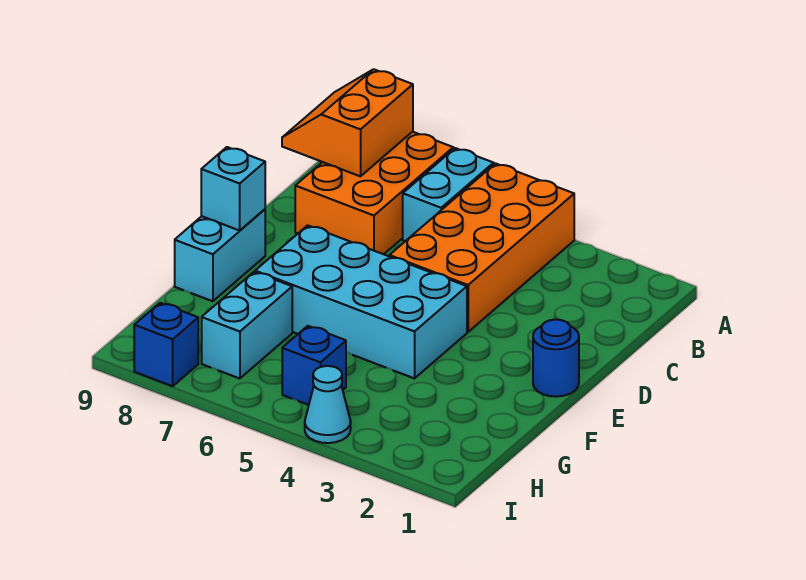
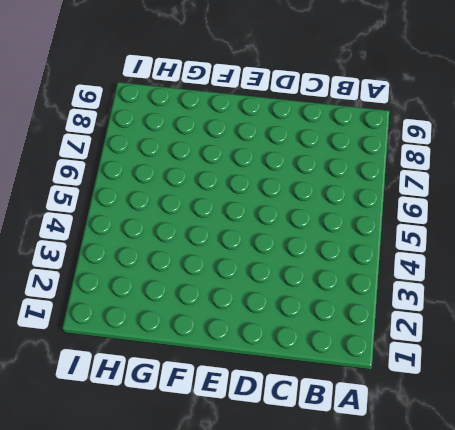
none -> orange brick A4:D5 level 1
none -> cyan brick A6:B6 level 1
none -> orange brick A7:C8 level 1

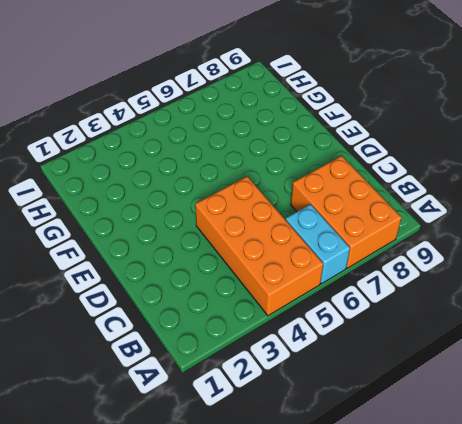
none -> blue round brick E1 level 1
none -> cyan brick E4:F7 level 1
none -> cyan brick E9:F9 level 1

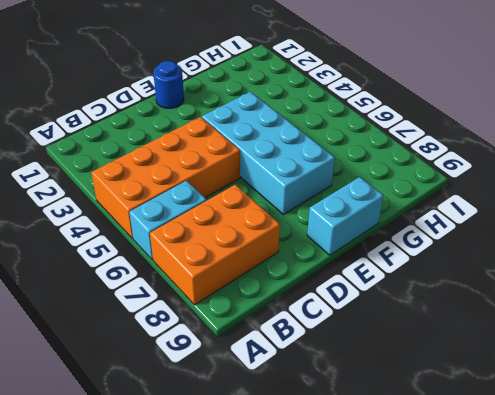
none -> cyan brick G7:H7 level 1
none -> blue brick H5 level 1
none -> cyan cone I4 level 1

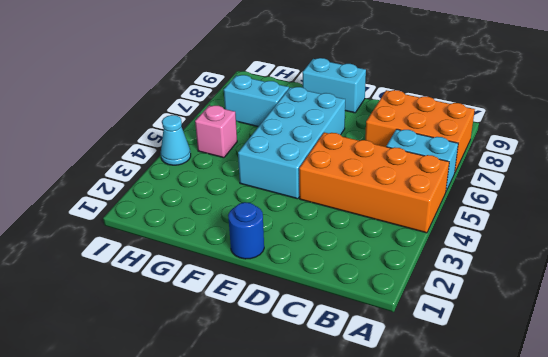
pink brick H5 level 1 -> blue brick H5 level 1
none -> blue brick I8 level 1
none -> orange slope A8:B9 level 2 top 8
none -> cyan brick E9 level 2

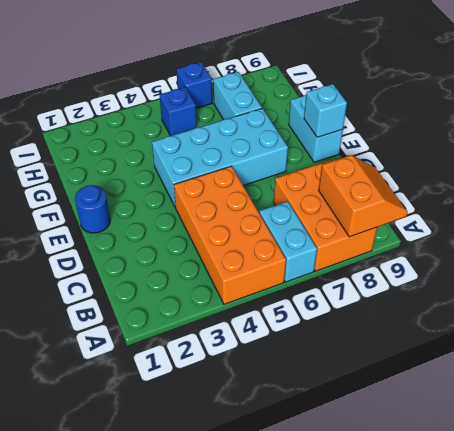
blue brick I6 level 1 -> blue brick I8 level 1
none -> cyan cone I4 level 1

